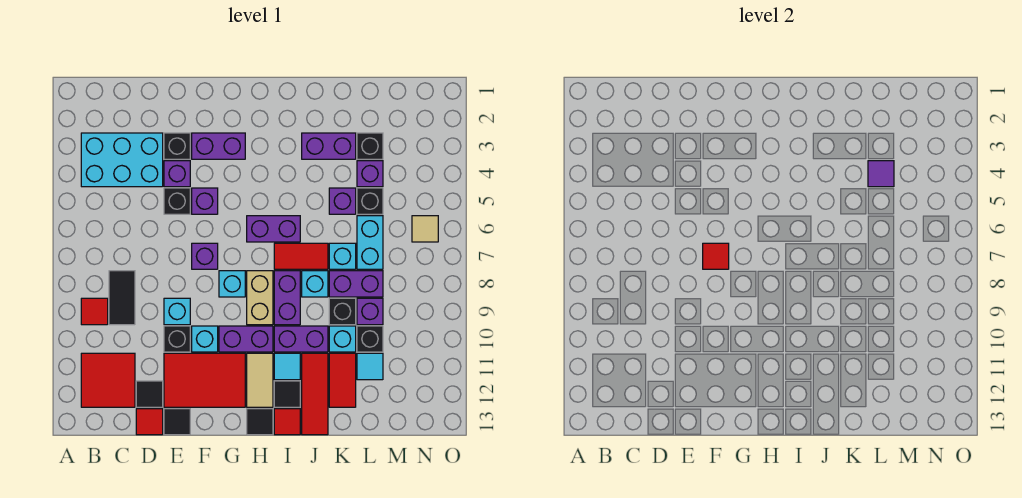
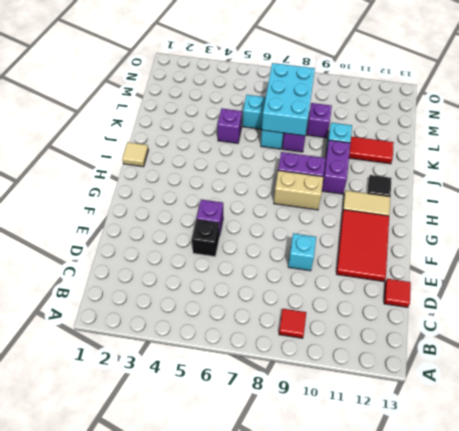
tan tile I1 level 1 -> tan tile N6 level 1
cyan brick K7:M8 level 2 -> cyan brick B3:D4 level 1
none -> red tile B11:C12 level 1
none -> black tile C8:C9 level 1
none -> black tile D12 level 1
none -> black brick E3 level 1

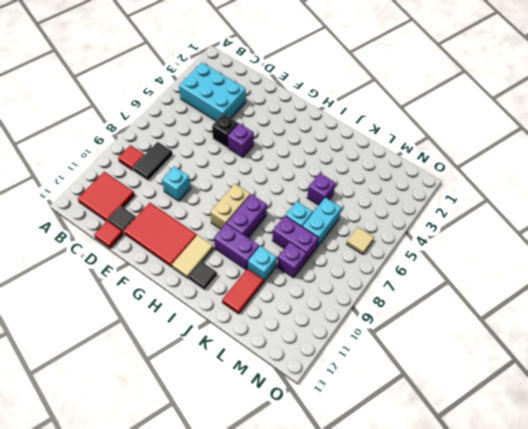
none -> black brick E3 level 1
none -> purple brick E4 level 1
none -> black brick E10 level 1
none -> black tile E13 level 1

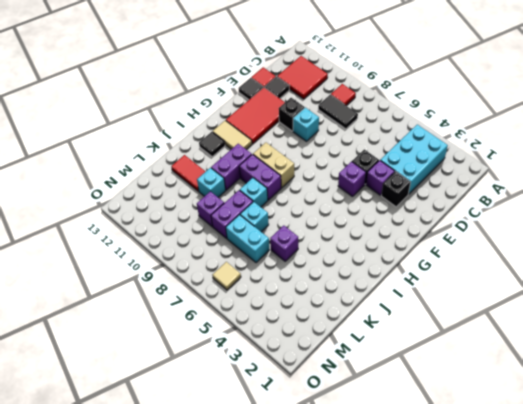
none -> purple brick F3:G3 level 1
none -> purple brick F7 level 1
none -> cyan brick F10 level 1
none -> cyan brick G8 level 1

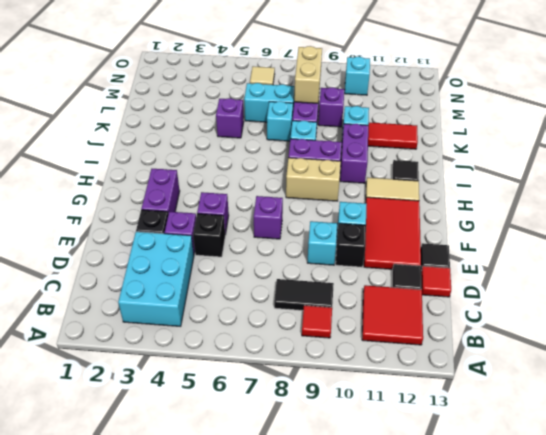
tan brick L8:M8 level 2 -> none
cyan brick N10 level 1 -> cyan brick G8 level 1
none -> purple brick G10:H10 level 1
none -> purple brick H6:I6 level 1
none -> black tile H13 level 1
none -> red tile I7:J7 level 1

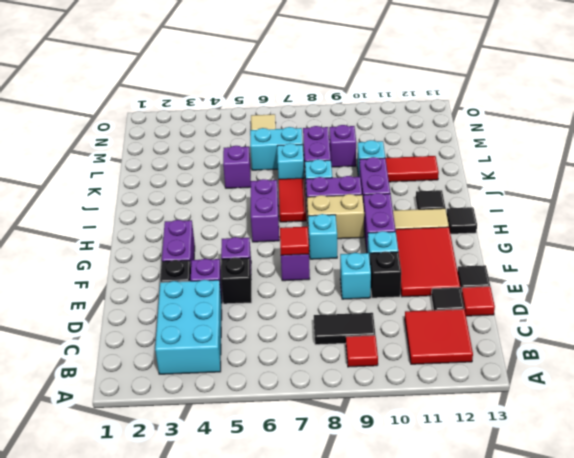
none -> cyan tile I11 level 1
none -> red tile I13 level 1
none -> purple brick J3:K3 level 1
none -> red tile J11:J13 level 1

